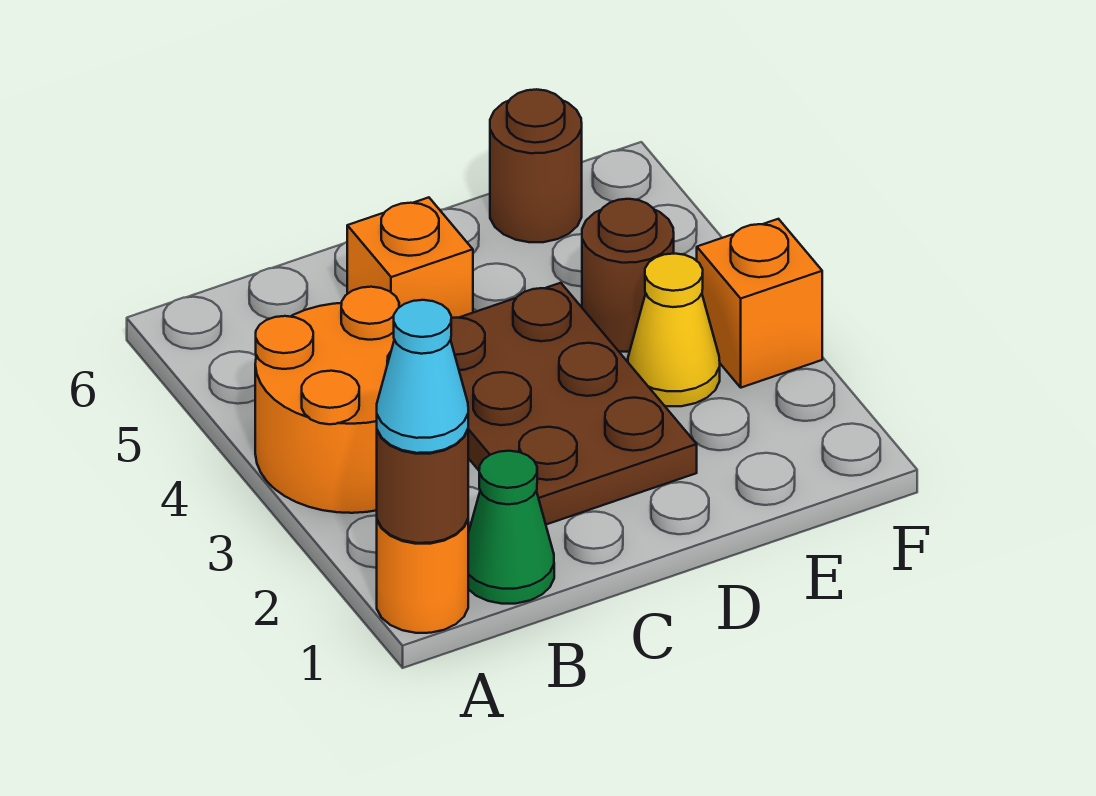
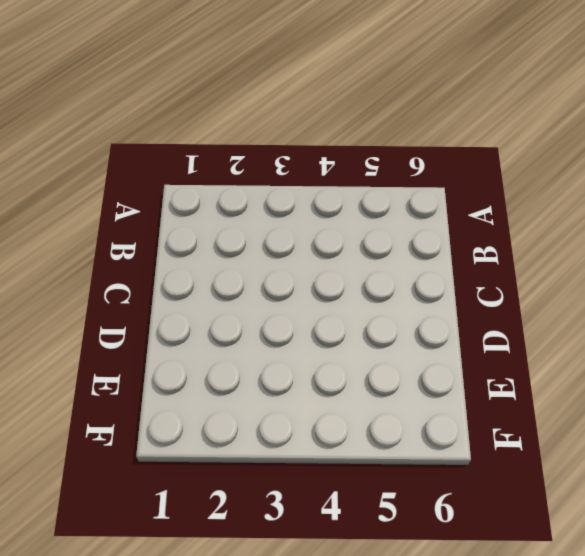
none -> orange round brick A1 level 1
none -> orange round brick A3:B4 level 1

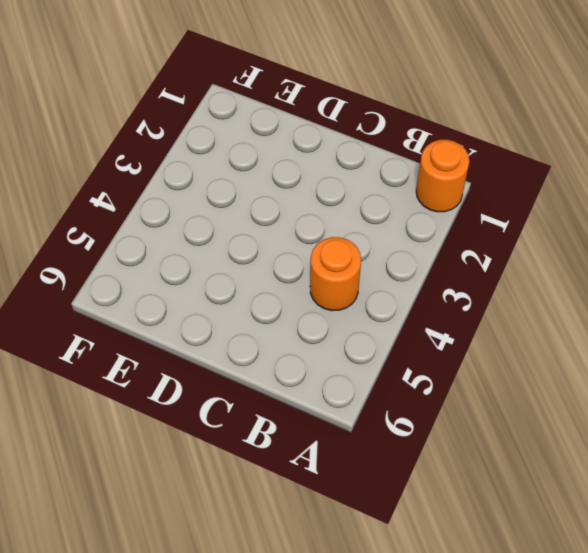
orange round brick B4 level 1 -> orange round brick A3:B4 level 1
none -> green cone B1 level 1
none -> brown plate C2:D4 level 1

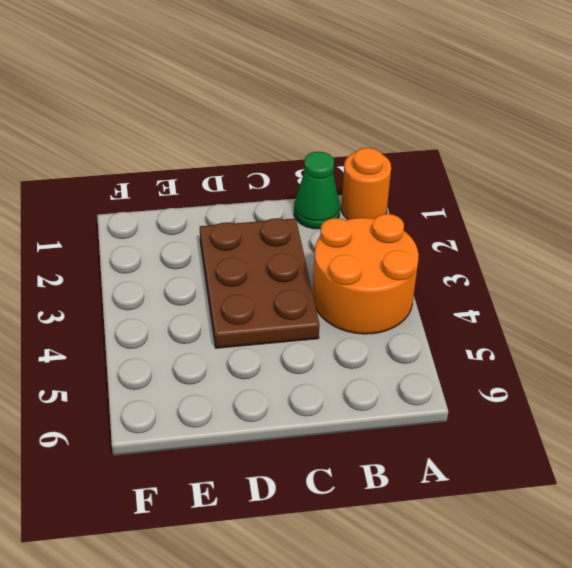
none -> orange brick C5 level 1
none -> yellow cone E3 level 1

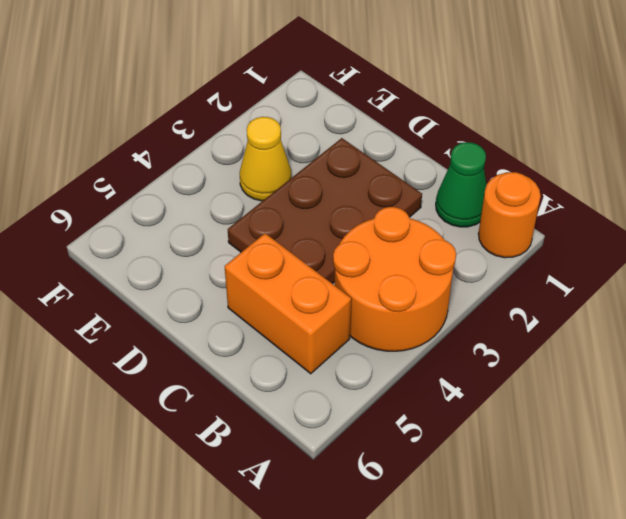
orange brick B5:C5 level 1 -> orange brick C5 level 1
none -> brown round brick E4 level 1
none -> brown round brick E6 level 1

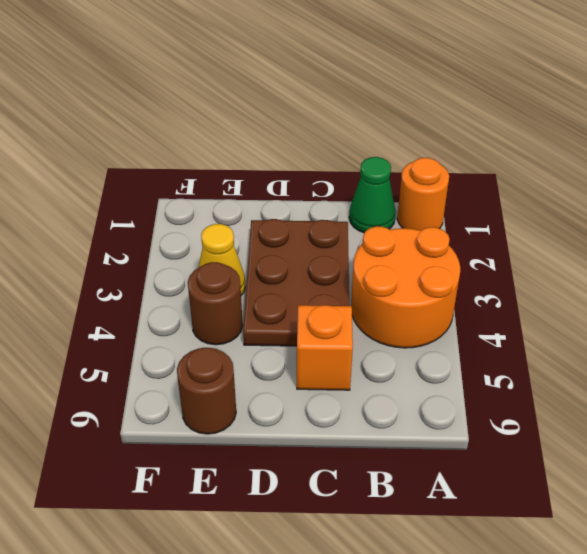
none -> orange brick F3 level 1
none -> brown round brick A1 level 2

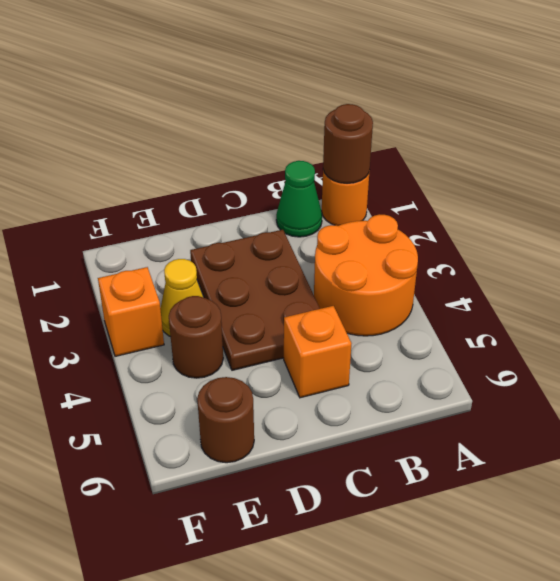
none -> cyan cone A1 level 3

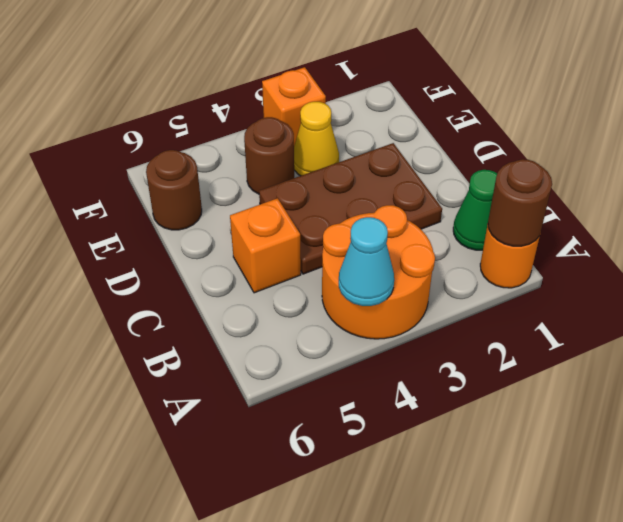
cyan cone A4 level 2 -> cyan cone A1 level 3

